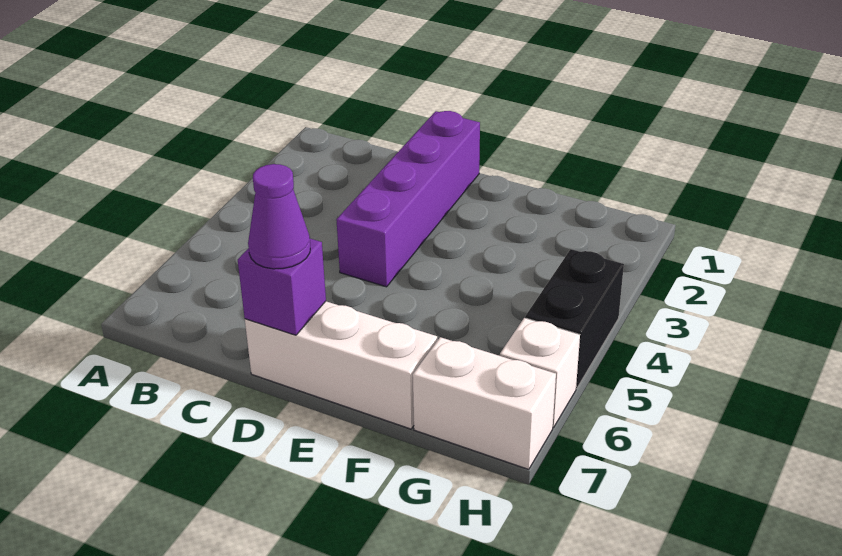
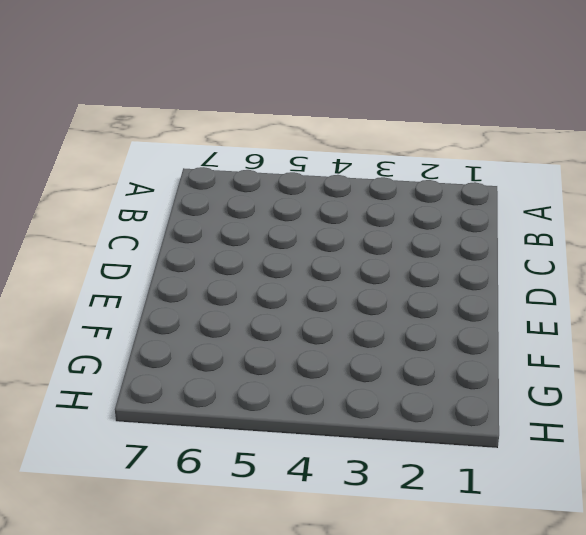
none -> purple brick D1:D4 level 1
none -> white brick D7:F7 level 1

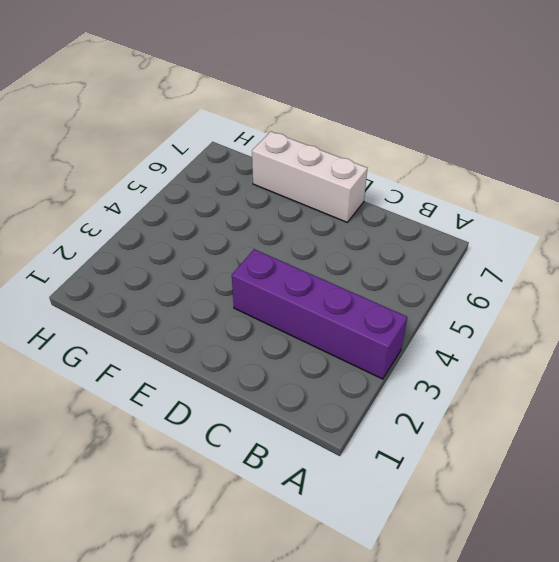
purple brick A3:D3 level 1 -> purple brick D1:D4 level 1
none -> white brick G7:H7 level 1
none -> black brick H4:H5 level 1

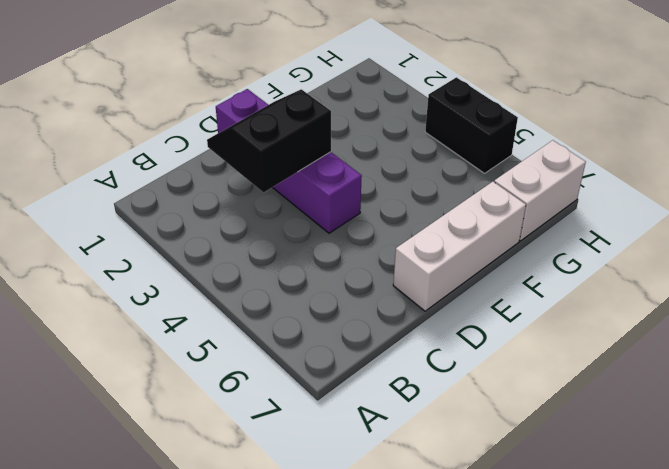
black slope C2:D3 level 2 top 3 -> none
none -> white brick H6 level 1
none -> purple brick D7 level 2

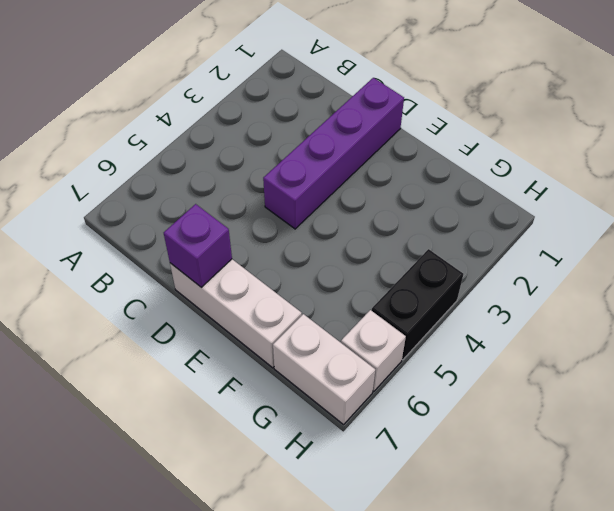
none -> purple cone D7 level 3

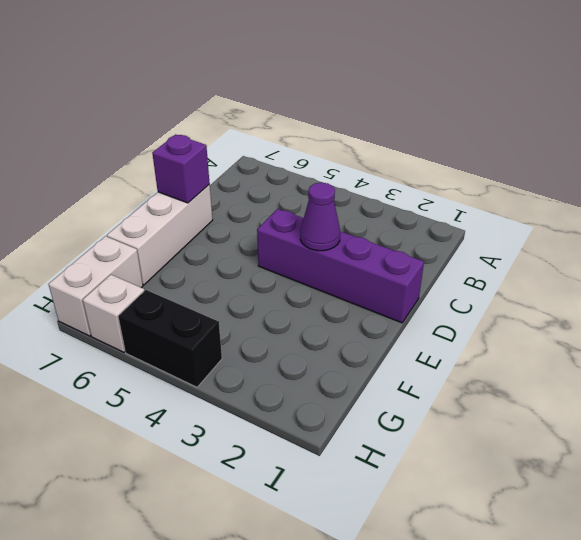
purple cone D3 level 2 -> purple cone D7 level 3

